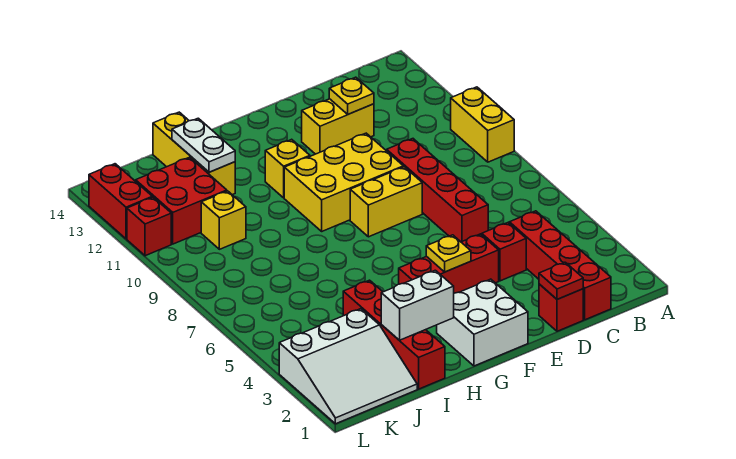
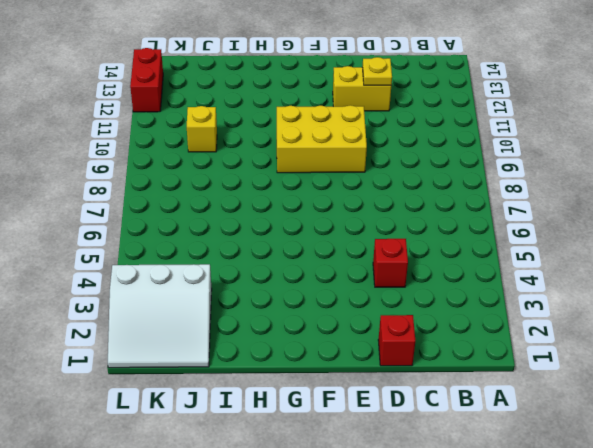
none -> yellow brick A9:A10 level 1
none -> red brick C1:C4 level 1
none -> red brick D6:D9 level 1

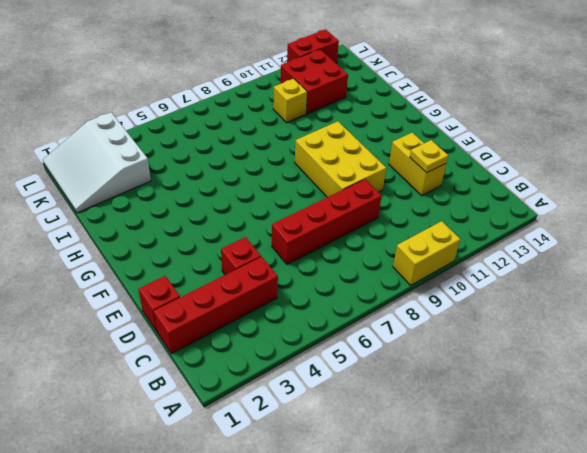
none -> red brick E4:G4 level 1
none -> yellow brick E8:F8 level 1
none -> white brick F1:G2 level 1

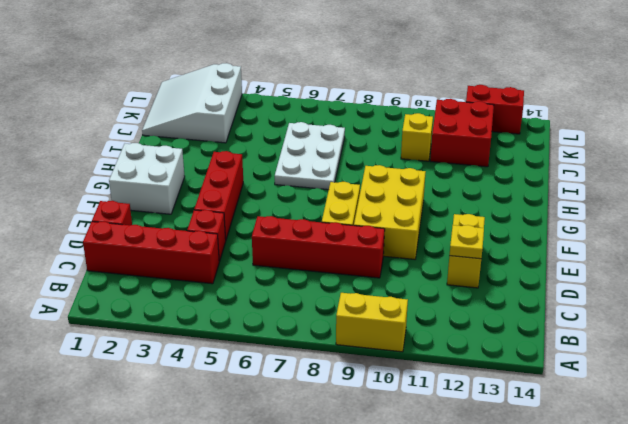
white plate H6:J7 level 1 -> none
none -> yellow brick G11 level 1
none -> red brick I1:I4 level 1
none -> yellow brick I12:I14 level 1

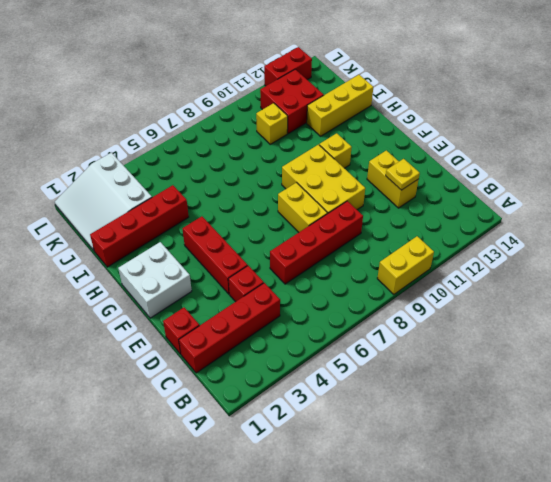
none -> red brick L11 level 1
none -> red plate D1 level 2
none -> yellow plate F4 level 2

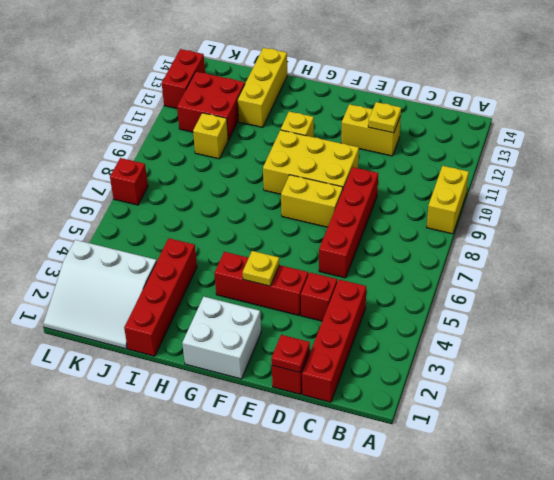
red brick L7 level 1 -> red brick L11 level 1
none -> white brick H2:I2 level 2
none -> white plate I12:I13 level 2

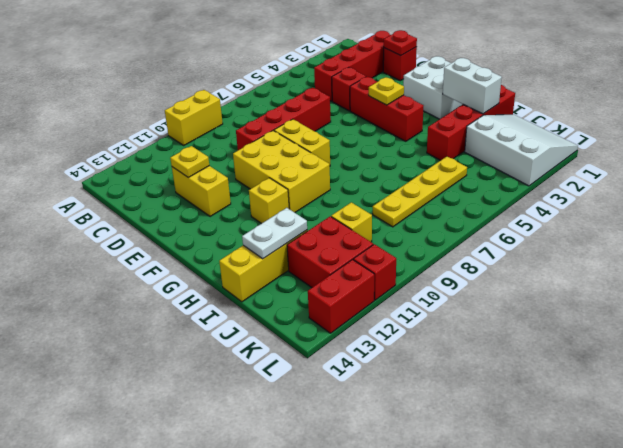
yellow plate J5:J8 level 1 -> none

